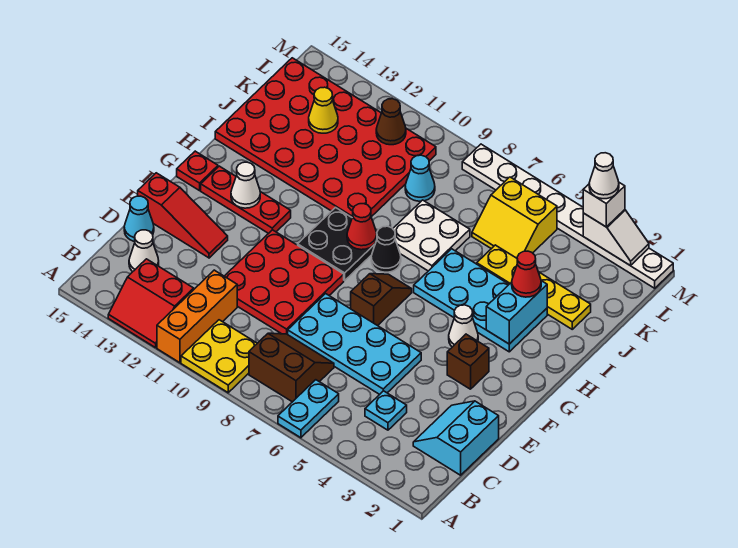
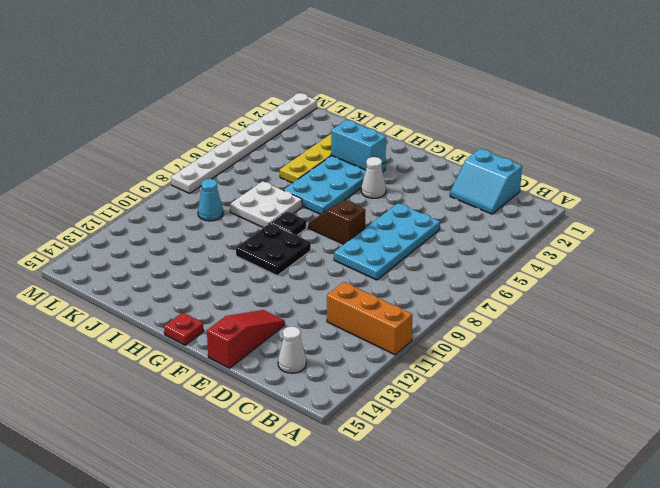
black plate H8 level 1 -> black cone H8 level 1
none -> cyan plate A6:B6 level 1
none -> yellow plate A9:B10 level 1
none -> red slope A12:B13 level 1 top B
none -> brown slope B7:C8 level 1 top B

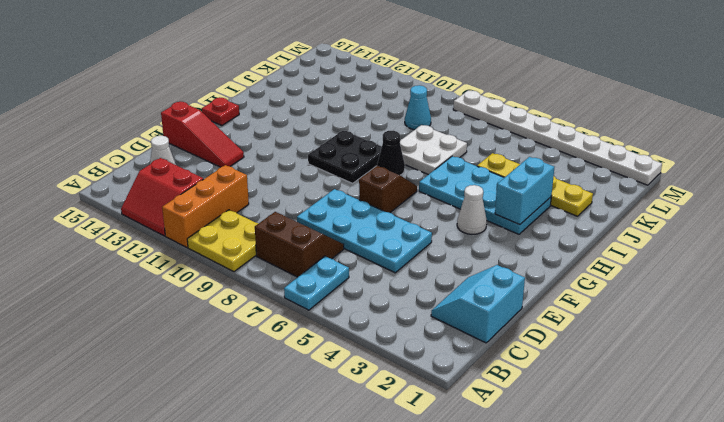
none -> cyan plate C4 level 1
none -> red plate D9:F11 level 1
none -> cyan cone D15 level 1
none -> brown brick F3 level 1

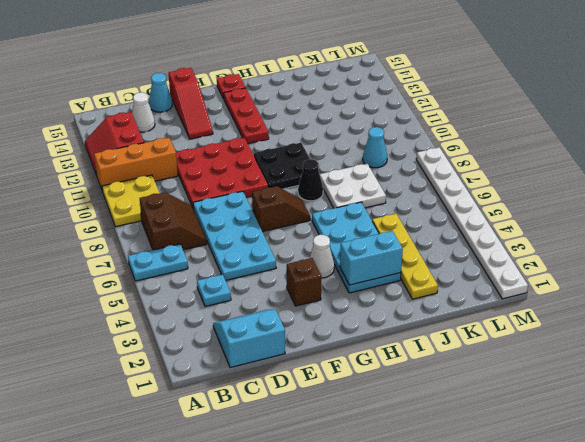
none -> red plate I10:L15 level 1
none -> yellow slope K5:L6 level 1 top L
none -> white cone G13 level 2
none -> red cone H9 level 2

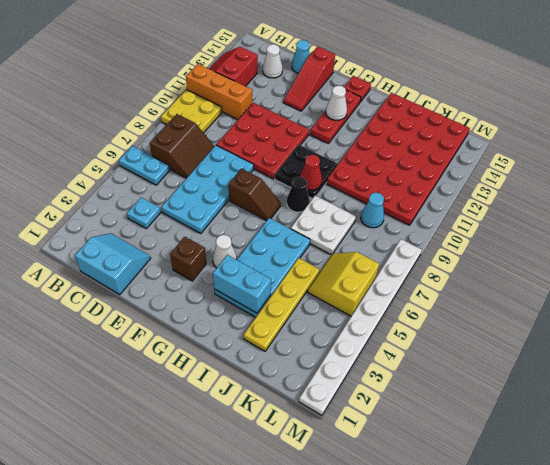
none -> yellow cone K13 level 2
none -> brown cone L11 level 2
none -> white slope M2:M3 level 2 top 3
none -> red cone I3 level 3

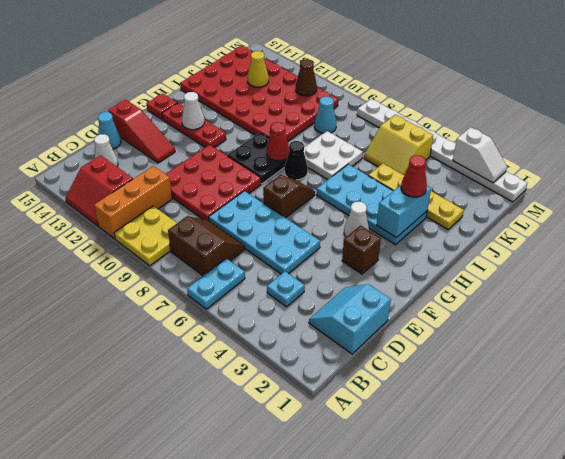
none -> white brick M3 level 3
none -> white cone M3 level 4

